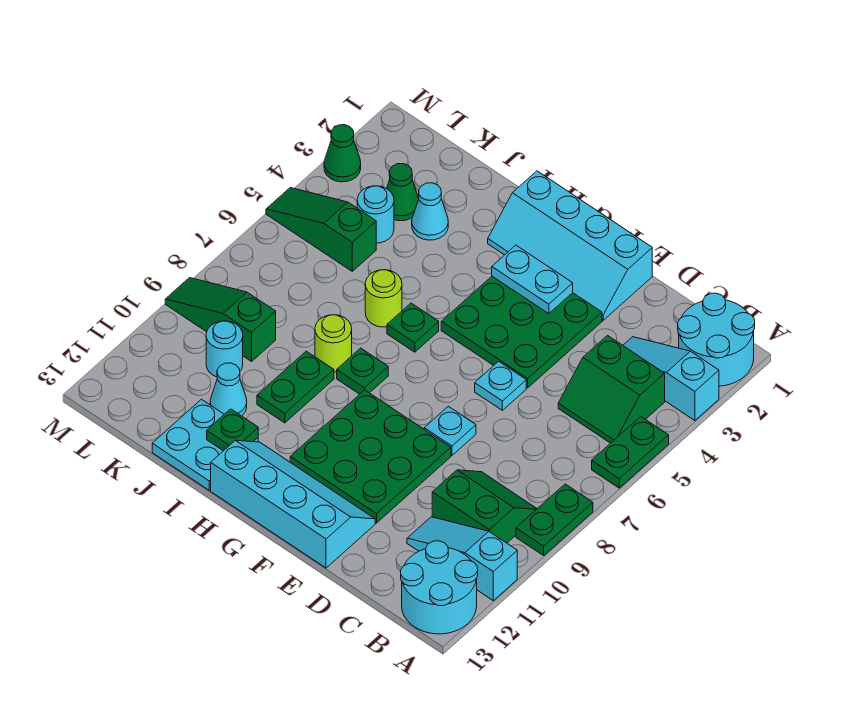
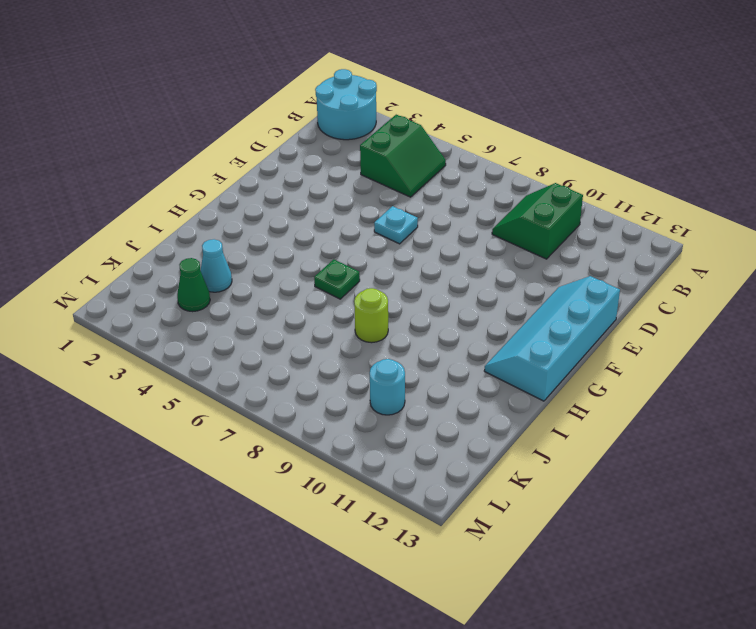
none -> cyan slope A3:C3 level 1 top A
none -> green plate A5:A6 level 1
none -> green plate A8:A9 level 1
none -> cyan slope A11:C11 level 1 top A

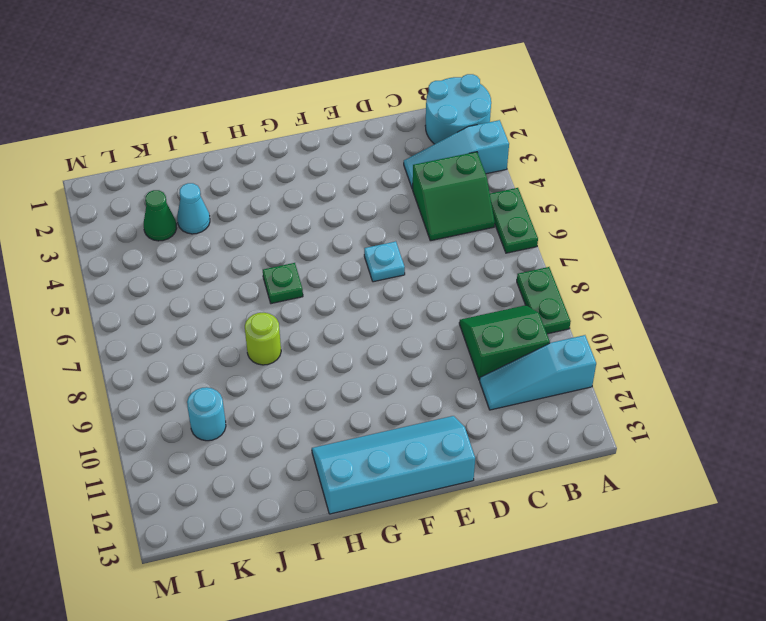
none -> cyan round brick A12:B13 level 1
none -> cyan slope E1:H2 level 1 top 1
none -> green plate E3:G5 level 1
none -> cyan plate E8 level 1

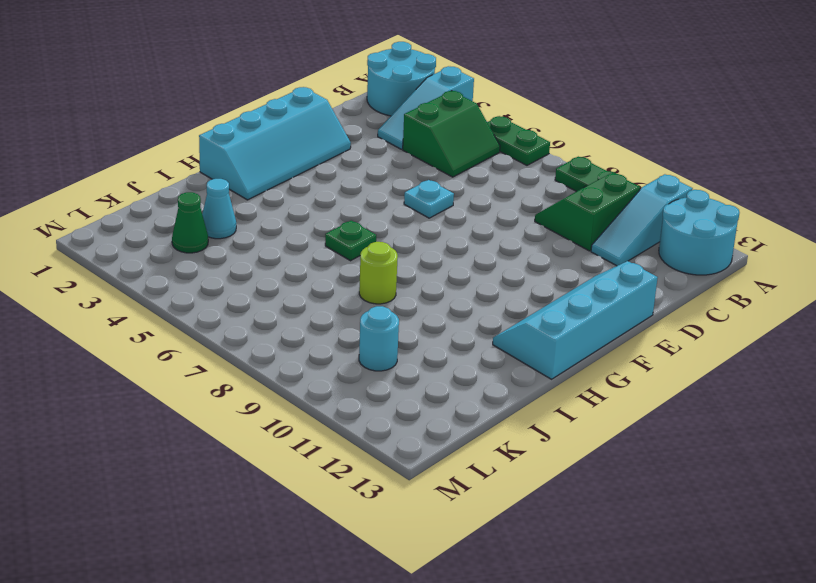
none -> green plate E3:G5 level 1
none -> cyan plate E8 level 1
none -> green plate E9:G11 level 1
none -> green plate H8 level 1

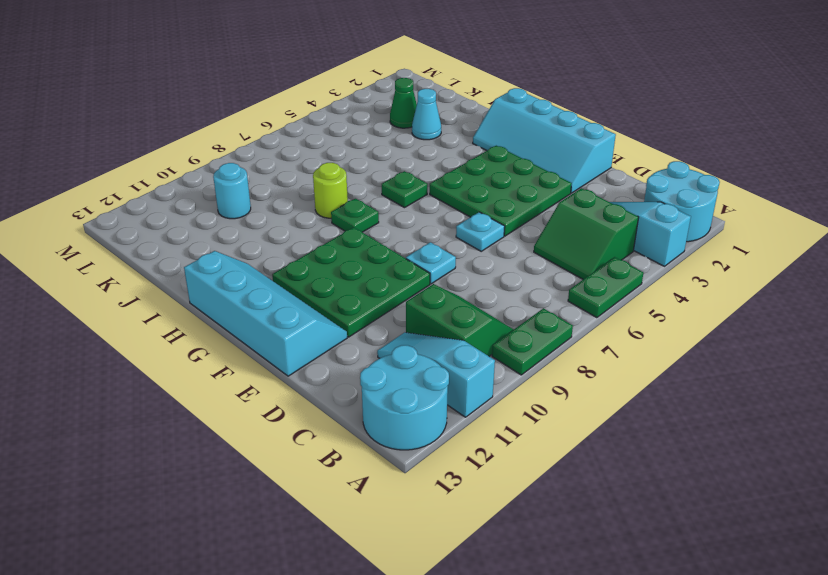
none -> lime round brick I6 level 1
none -> green plate I9:I10 level 1
none -> cyan plate I12:J13 level 1
none -> cyan cone J11 level 1

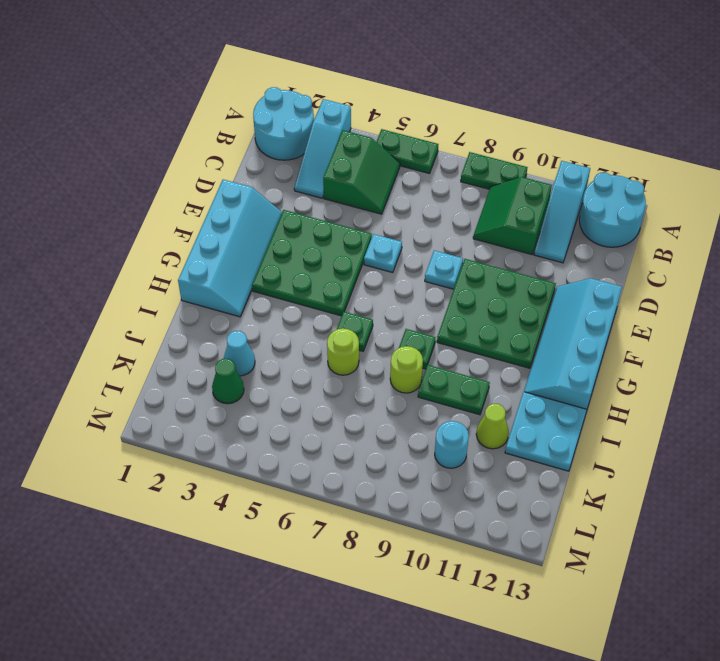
lime cone J11 level 1 -> cyan cone J11 level 1
none -> cyan round brick K4 level 1
none -> green slope K5:M5 level 1 top K
none -> green slope K9:M9 level 1 top K
none -> green cone M3 level 1

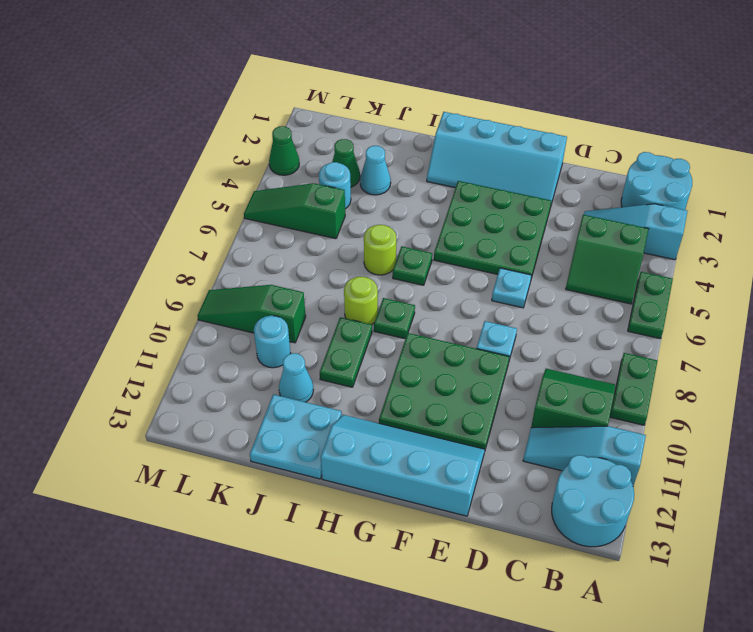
none -> cyan plate F3:G3 level 2
none -> green plate I12 level 2

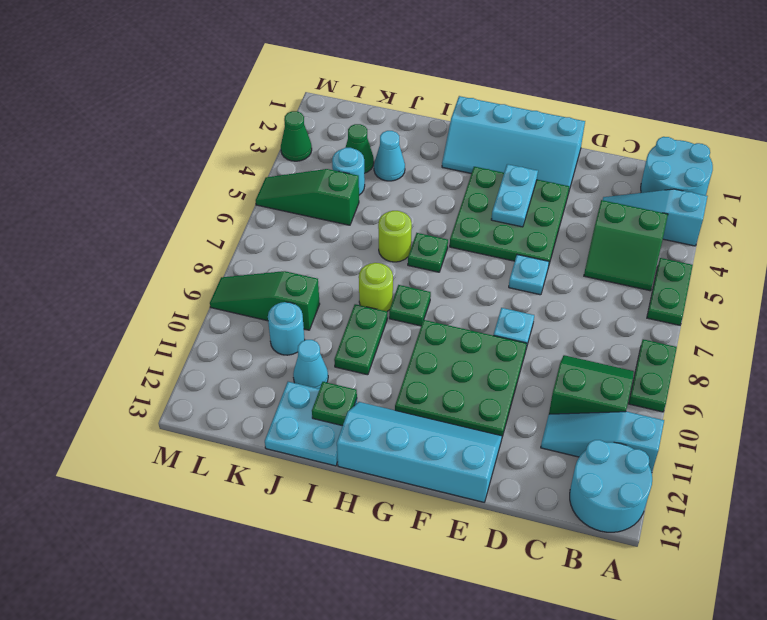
cyan plate F3:F4 level 2 -> cyan plate F3:G3 level 2

